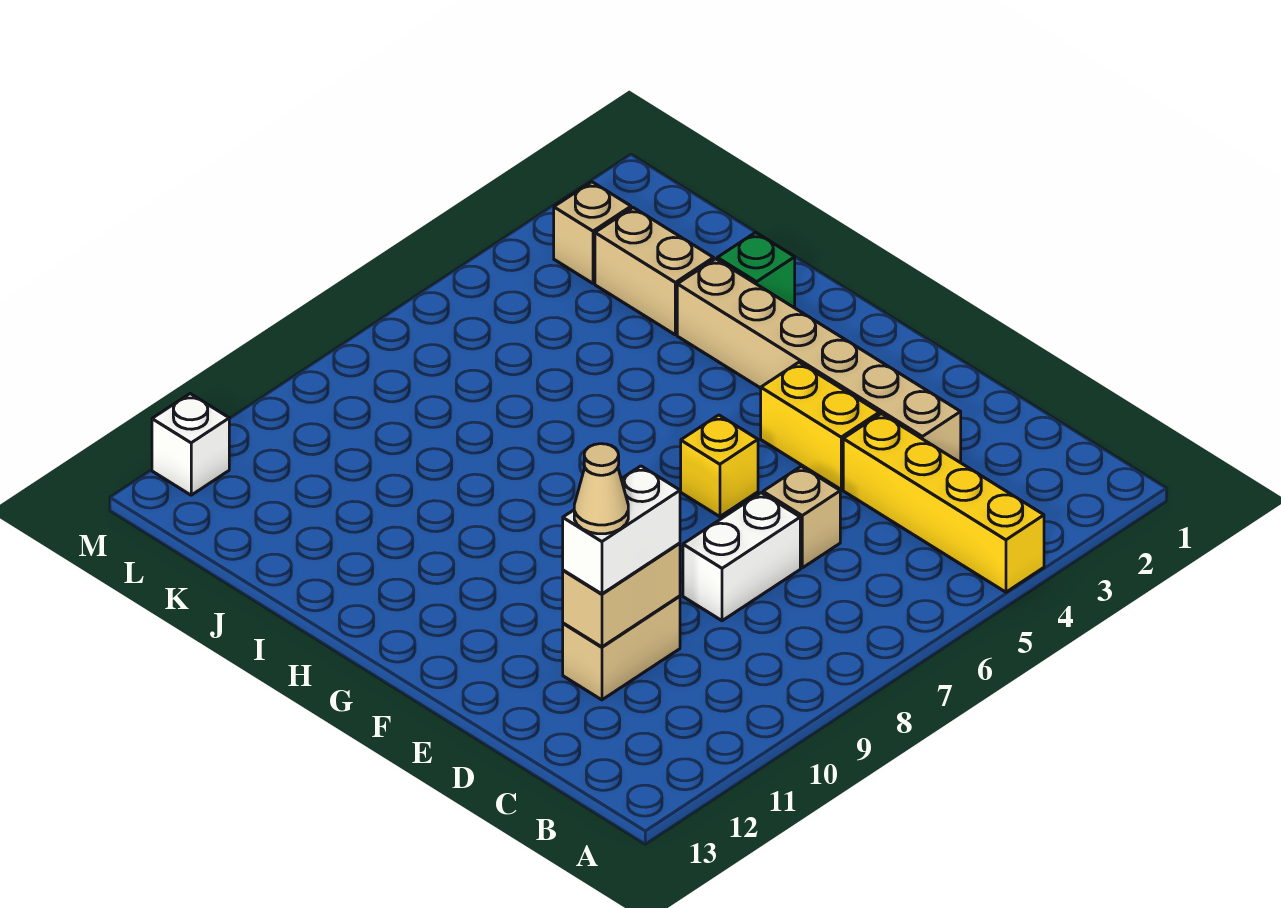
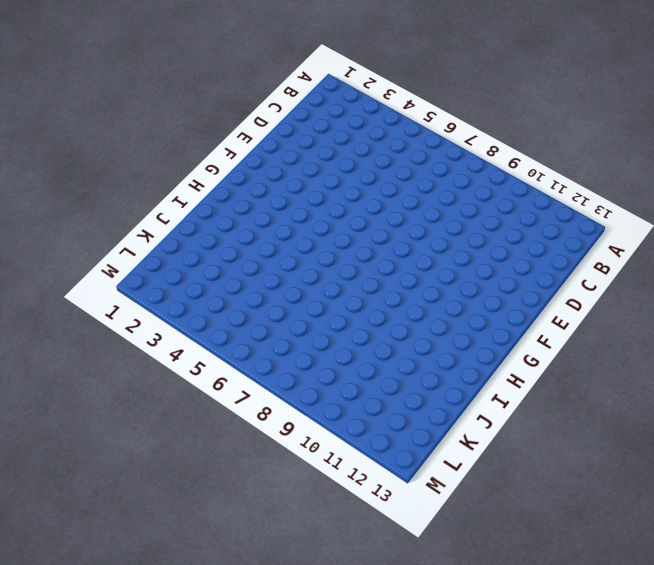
none -> yellow brick A4:D4 level 1
none -> tan brick D3:I3 level 1
none -> tan brick D6 level 1

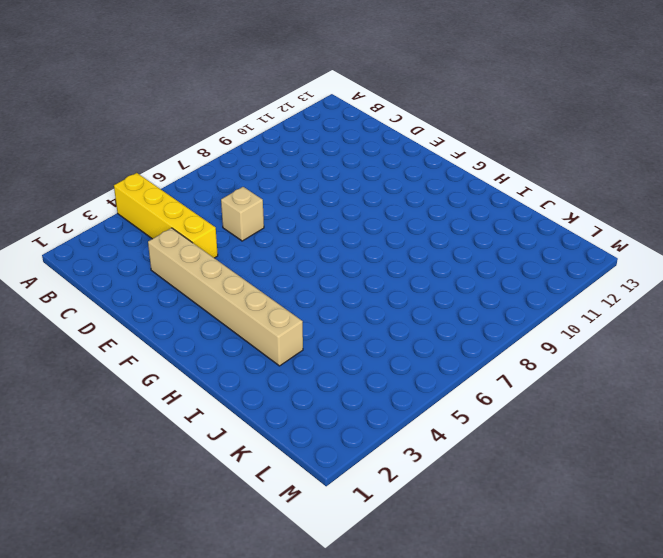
none -> white brick D7:D8 level 1
none -> tan brick D10:D11 level 1
none -> yellow brick E4:F4 level 1

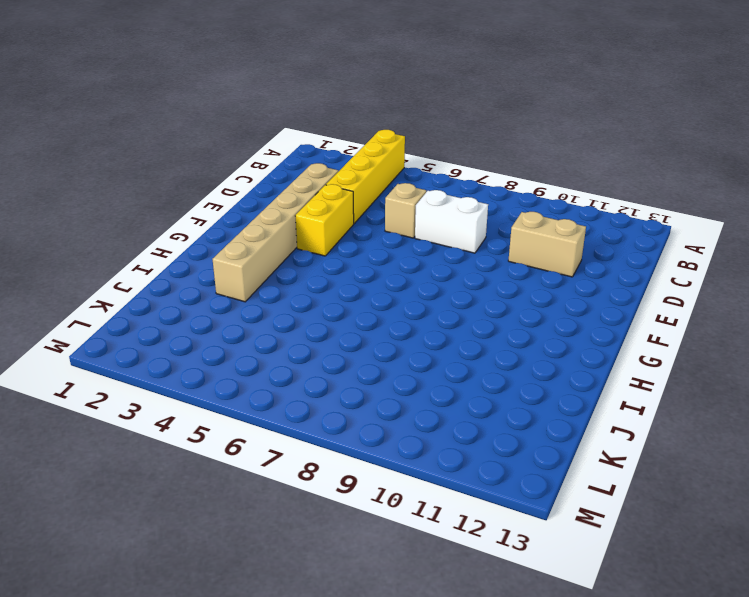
none -> yellow brick F6 level 1
none -> green brick I2 level 1
none -> tan brick J3:K3 level 1

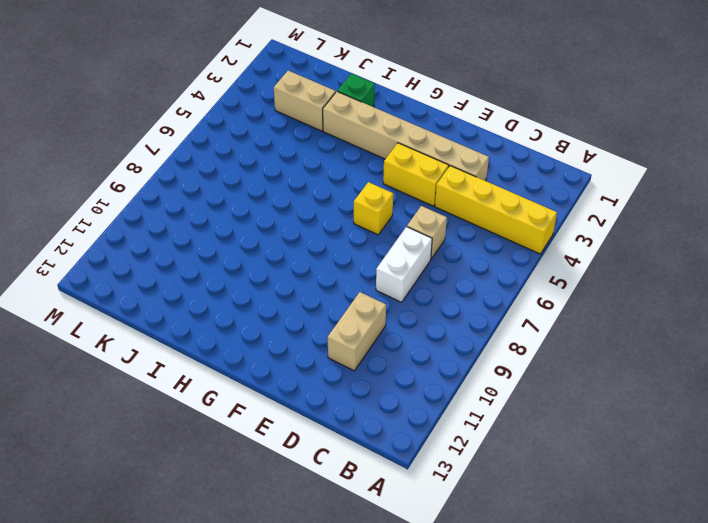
none -> tan brick L3 level 1
none -> white brick M12 level 1
none -> tan brick D10:D11 level 2

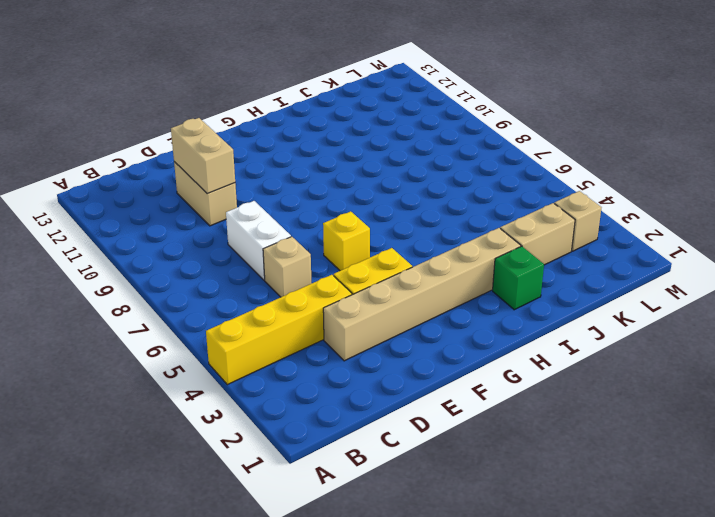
none -> white brick M12 level 1
none -> white brick D10:D11 level 3
none -> tan cone D11 level 4

